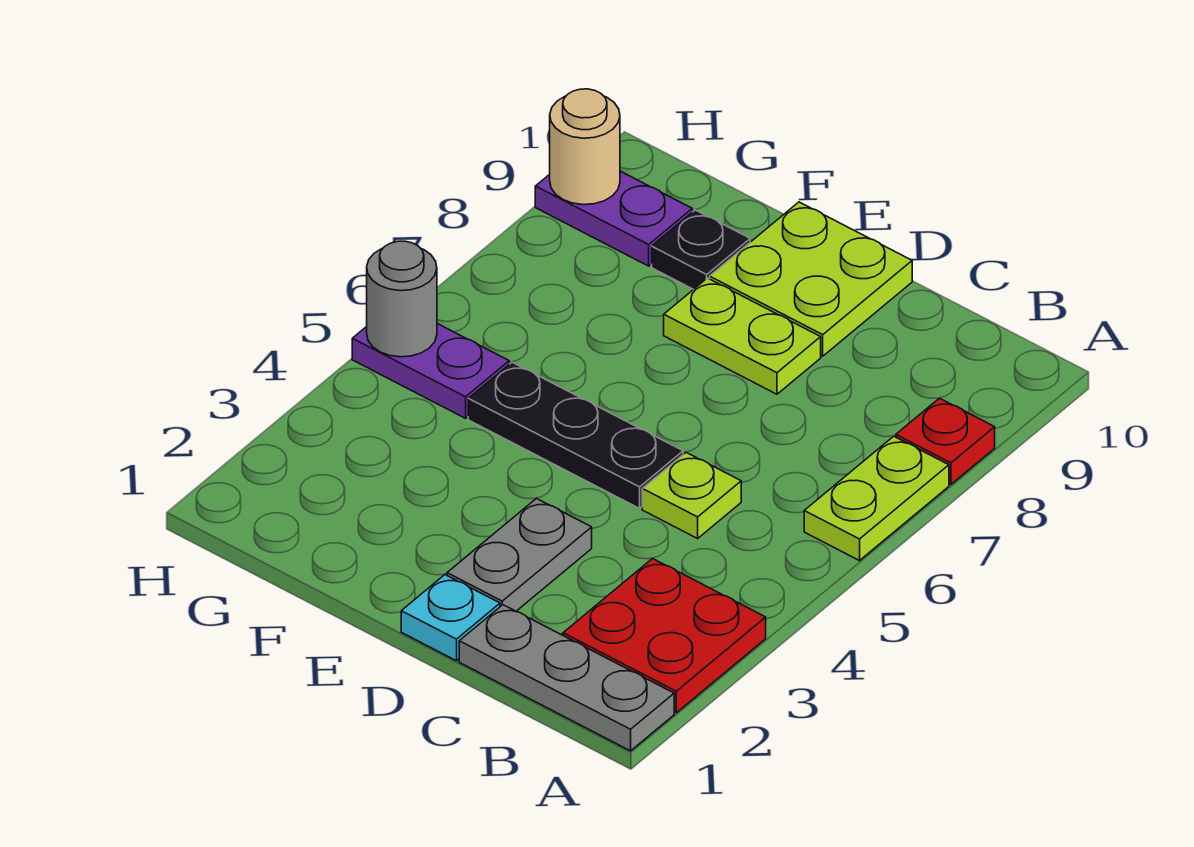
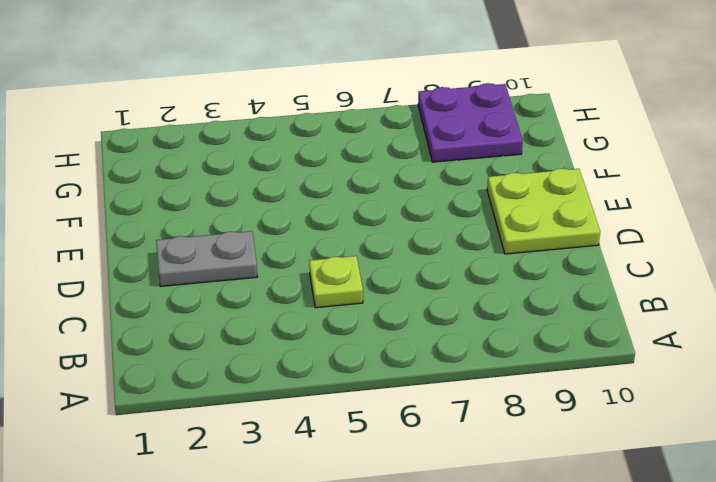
purple plate G8:H9 level 1 -> purple plate G9:H9 level 1
none -> grey plate A1:C1 level 1
none -> red plate A2:B3 level 1
none -> lime plate A6:A7 level 1

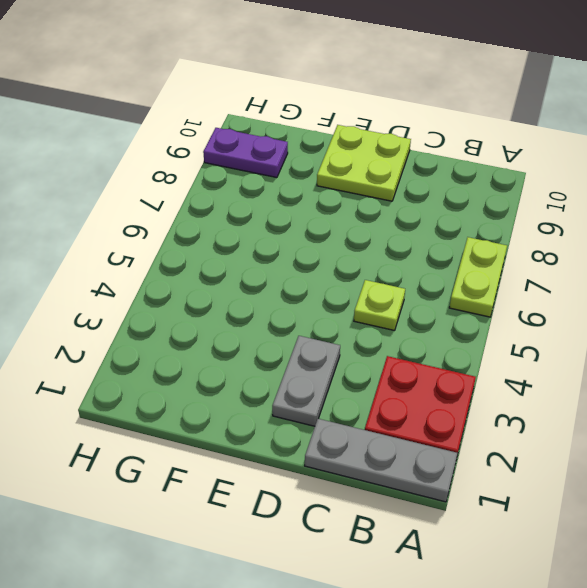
none -> red plate A8 level 1
none -> cyan plate D1 level 1
none -> black plate D5:F5 level 1

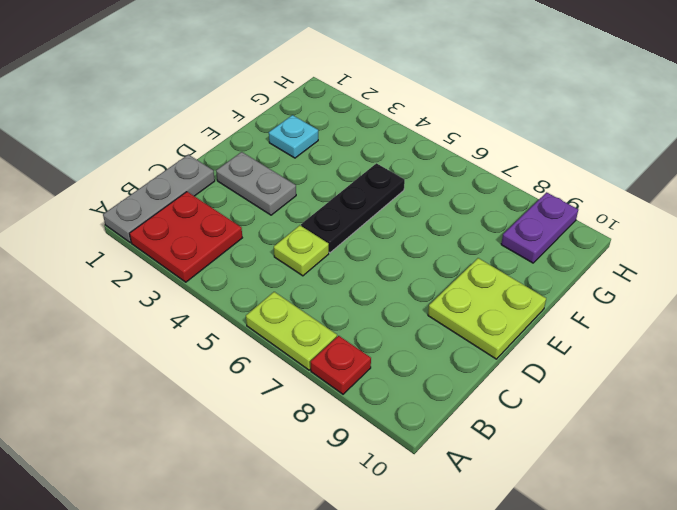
cyan plate F2 level 1 -> cyan plate D1 level 1
none -> lime plate D8:E8 level 1
none -> black plate F9 level 1
none -> purple plate G5:H5 level 1

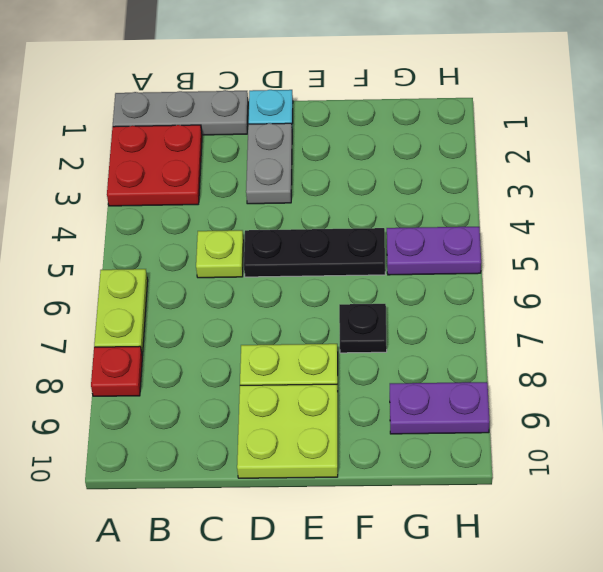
black plate F7 level 1 -> black plate F9 level 1
none -> grey round brick H5 level 2
none -> tan round brick H9 level 2

